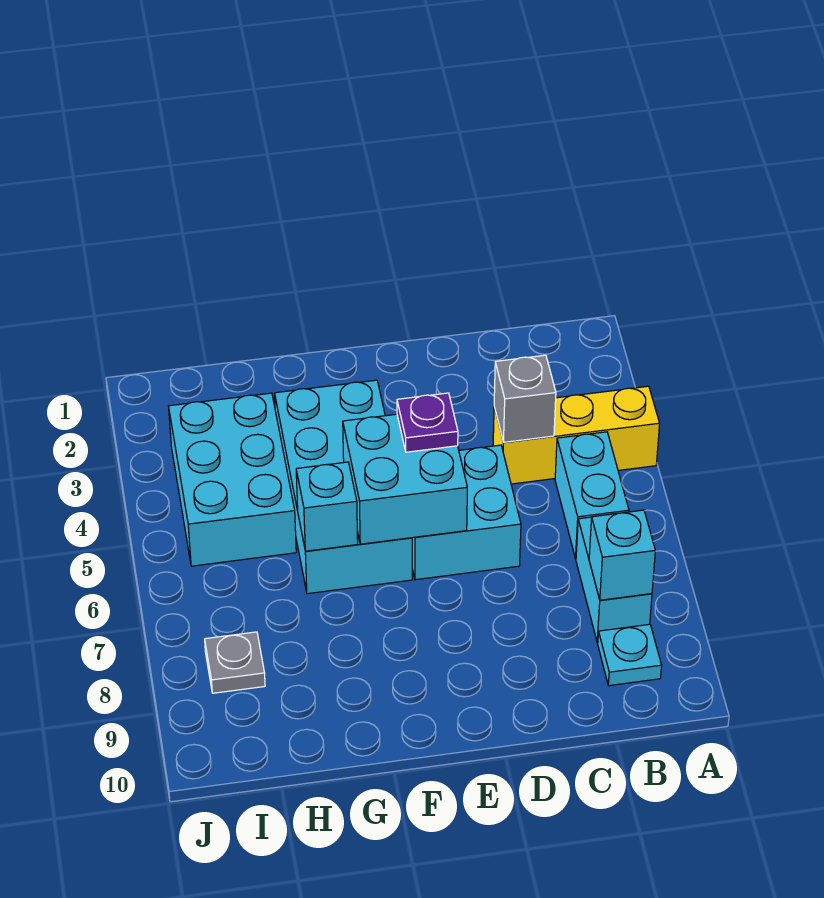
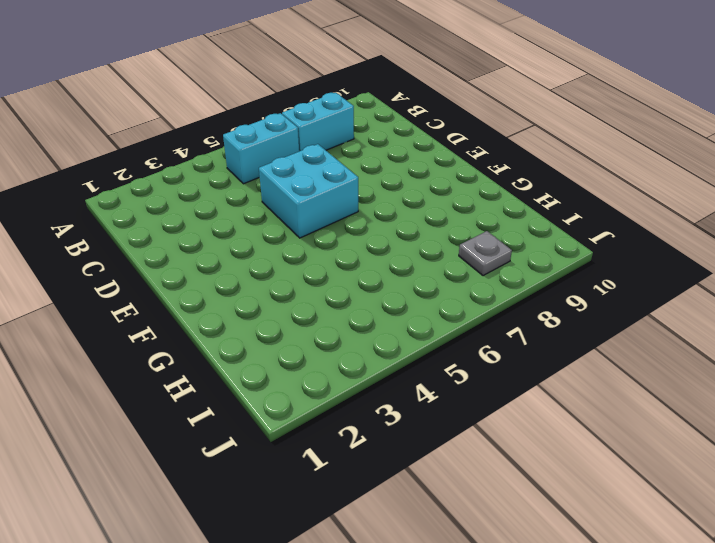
none -> yellow brick A4:C4 level 1
none -> cyan plate B9 level 1
none -> cyan brick F3:G6 level 1

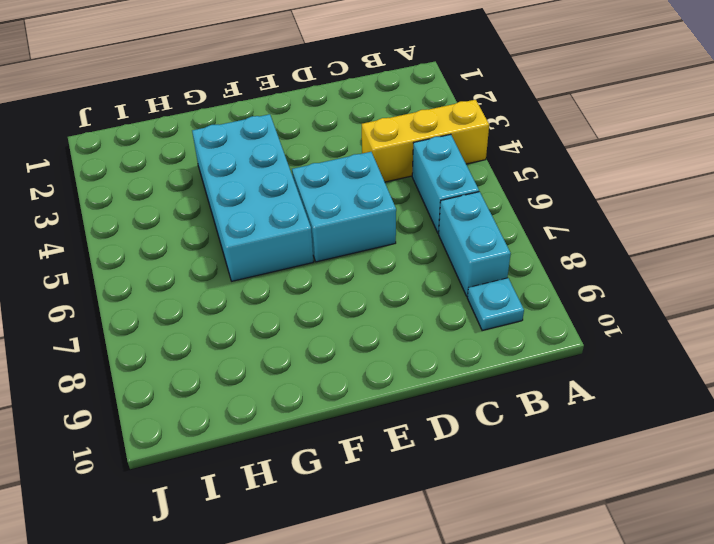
none -> cyan brick H3:I5 level 1
none -> grey plate I8 level 1
none -> cyan brick B8 level 2

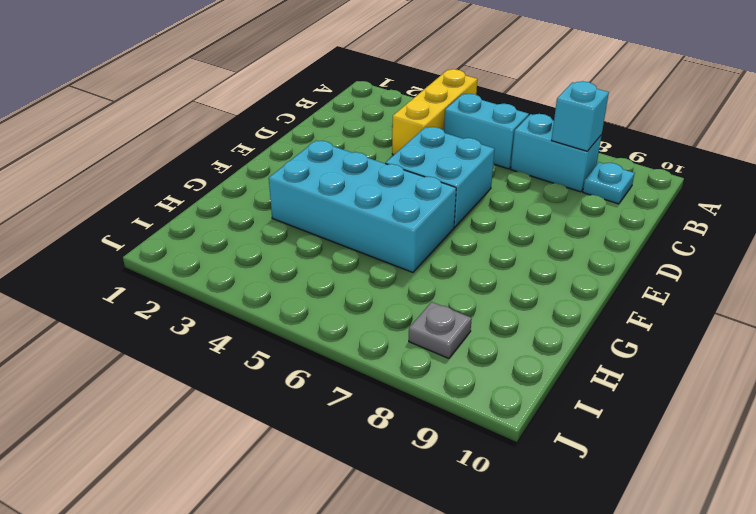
none -> cyan brick H3:I5 level 1
none -> grey brick C4 level 2
none -> cyan brick E5:F6 level 2

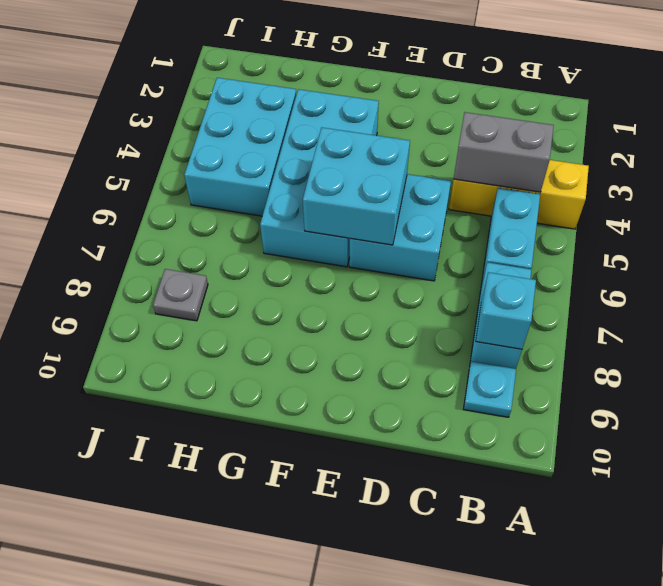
grey brick B4:C4 level 2 -> grey brick C4 level 2
none -> cyan brick G6 level 2
none -> purple plate E5 level 3

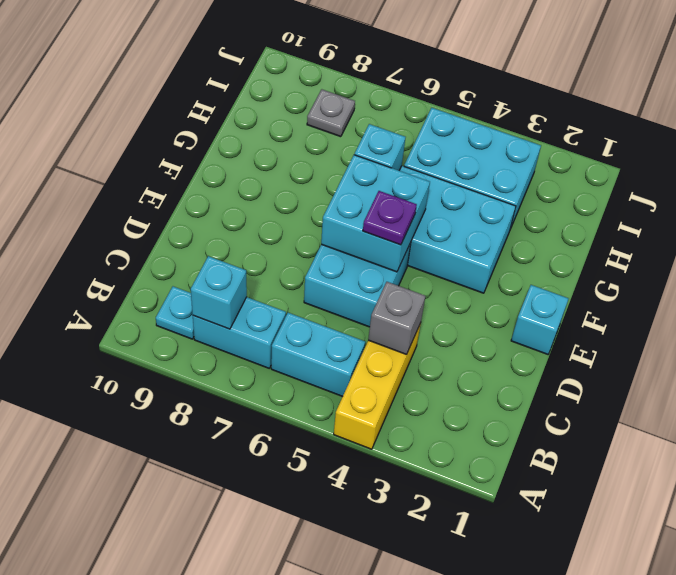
cyan brick E1 level 1 -> none

